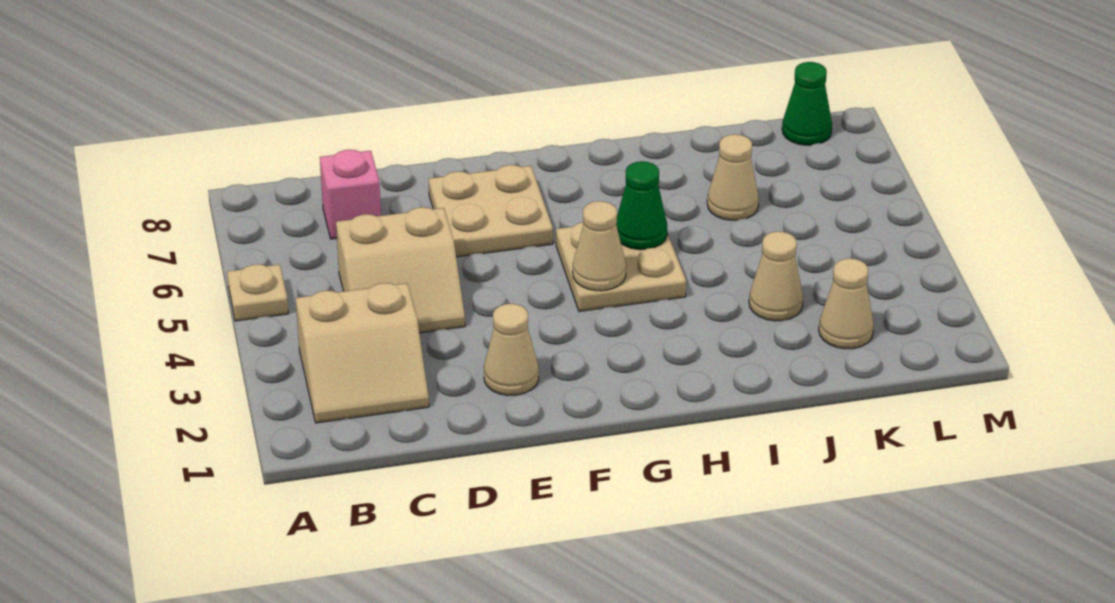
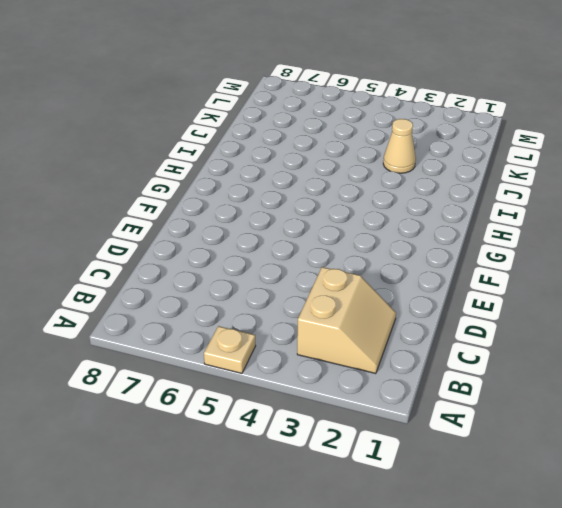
none -> tan slope C4:D5 level 1 top 5
none -> pink brick C7 level 1
none -> tan cone E2 level 1

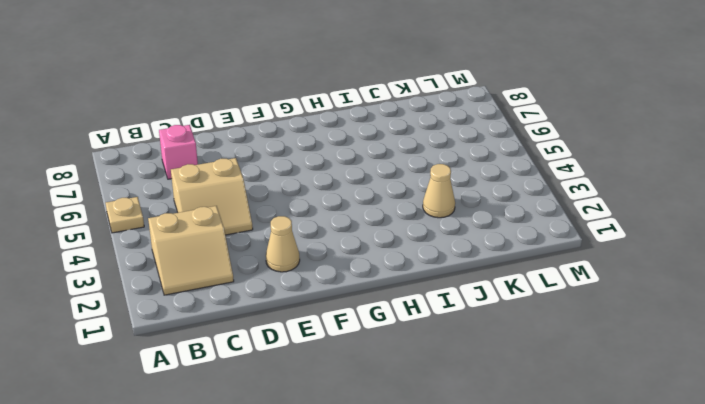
none -> tan plate E6:F7 level 1
none -> tan plate G4:H5 level 1
none -> tan cone J6 level 1

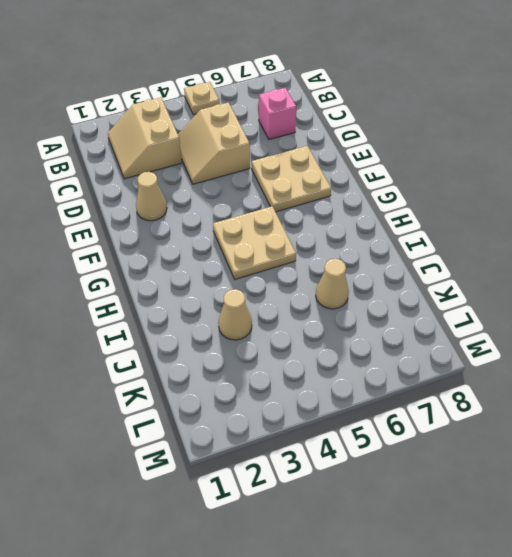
none -> tan cone K2 level 1
none -> green cone L8 level 1
none -> tan cone G4 level 2

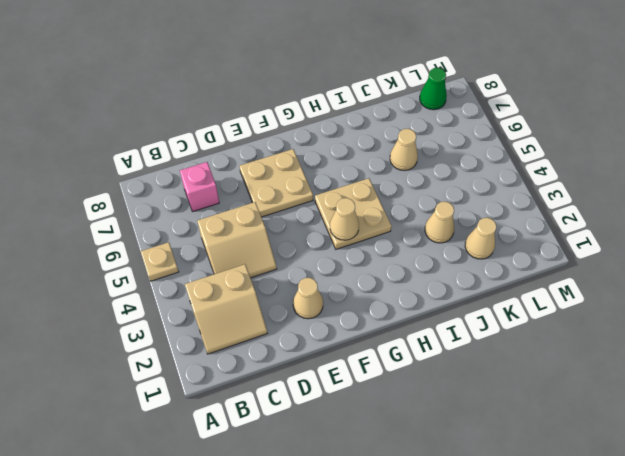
none -> green cone H5 level 2

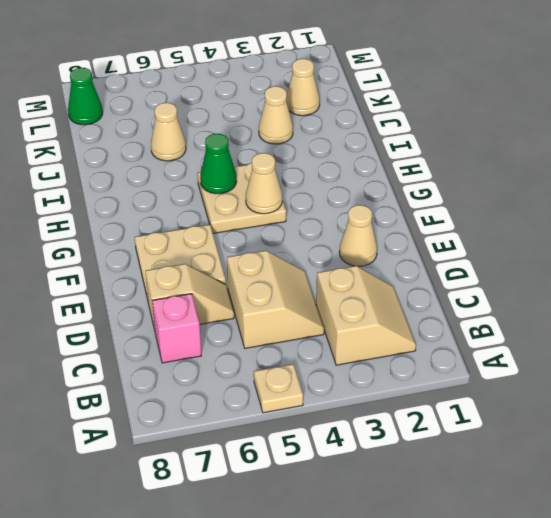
tan slope D6:D7 level 1 top 7 -> none

